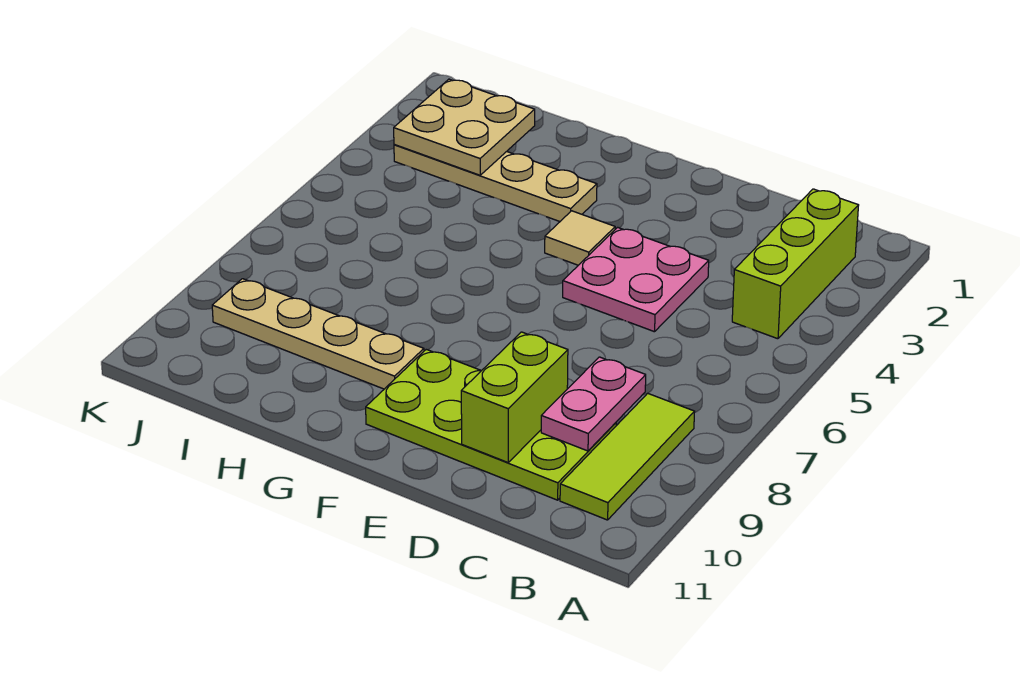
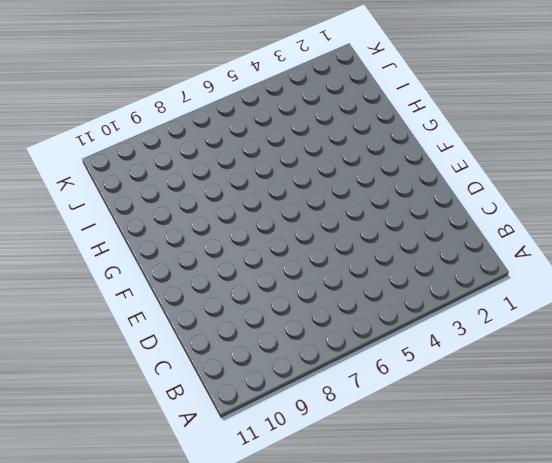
none -> lime brick B2:B4 level 1
none -> lime tile B8:B10 level 1

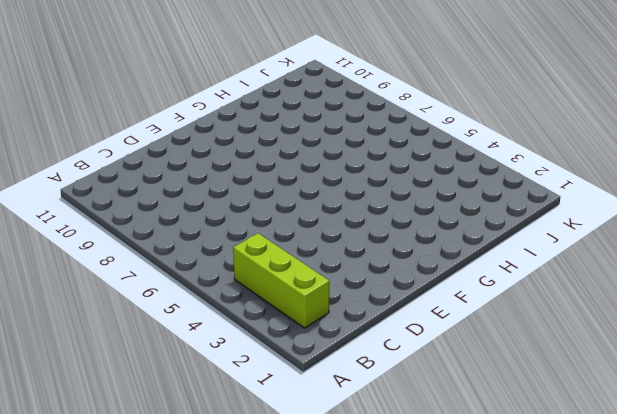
none -> lime tile B8:B10 level 1
none -> lime plate C9:F10 level 1

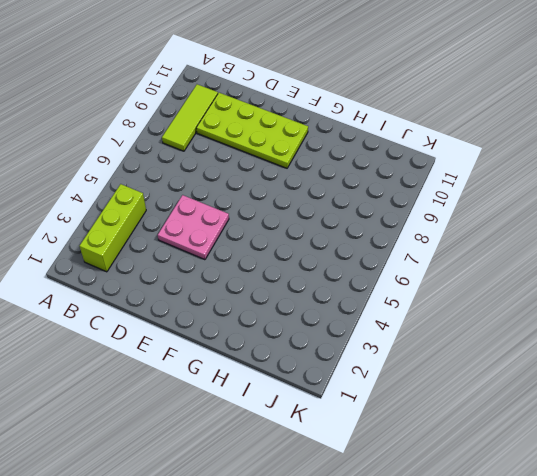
none -> tan tile F4 level 1
none -> tan plate G3:J3 level 1

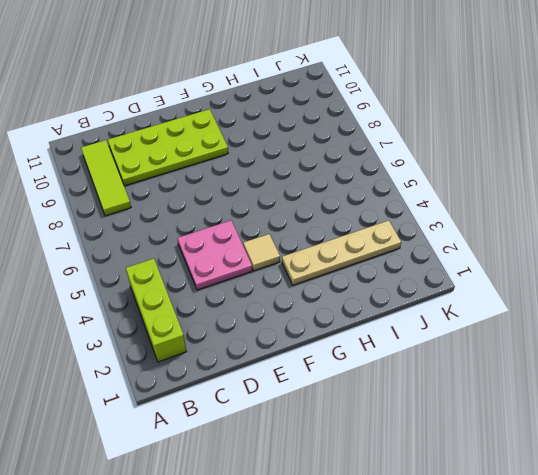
none -> tan plate G9:J9 level 1
none -> pink plate C8:C9 level 2

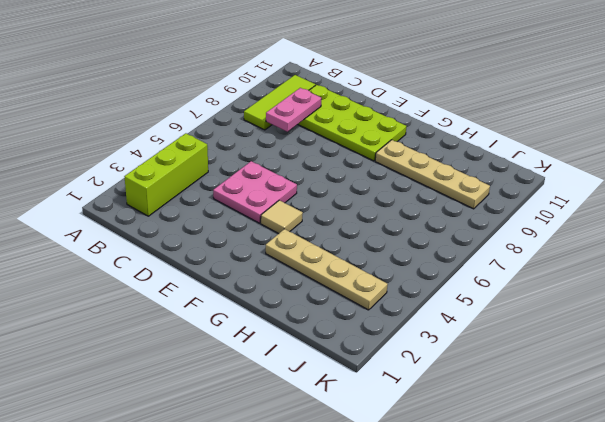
none -> lime brick D9:D10 level 2
none -> tan plate I2:J3 level 2

